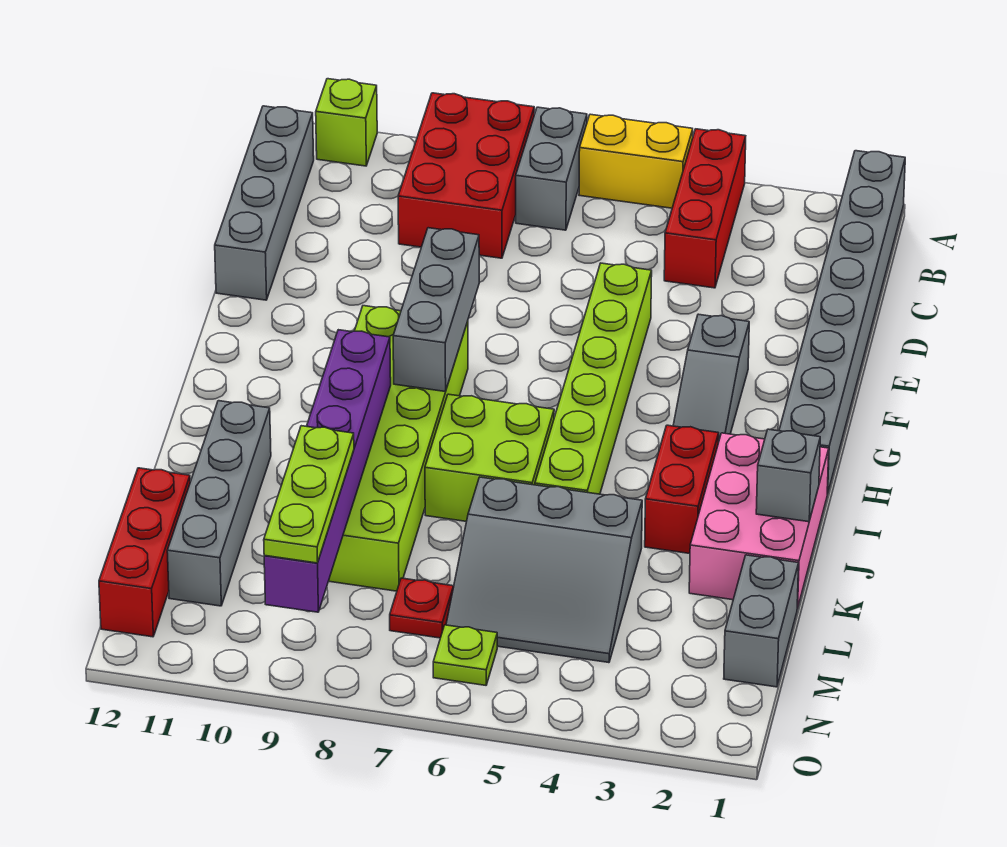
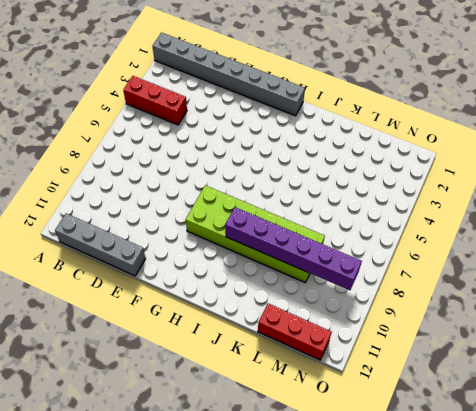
none -> yellow brick A5:A6 level 1
none -> grey brick A7:B7 level 1
none -> red brick A8:C9 level 1

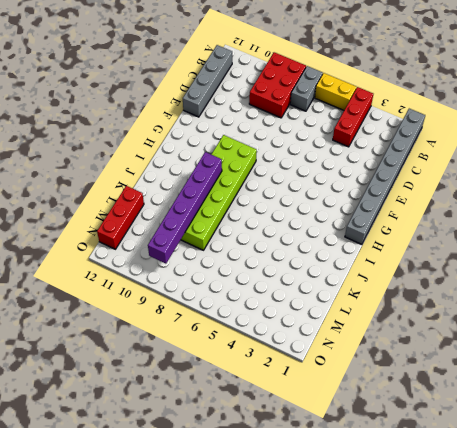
none -> lime brick A11 level 1
none -> lime brick E5:J5 level 1
none -> grey slope F3:H3 level 1 top F

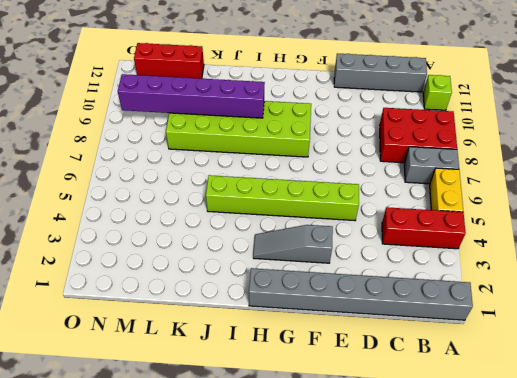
none -> pink brick I1:K2 level 1
none -> red brick I3:J3 level 1
none -> lime brick I6:J7 level 1

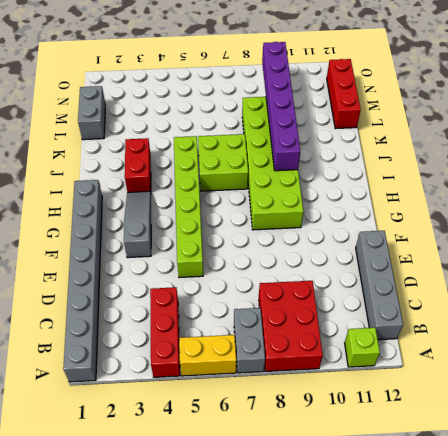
none -> pink brick I1:K2 level 1
none -> grey brick J11:M11 level 1
none -> grey slope K4:M6 level 1 top K

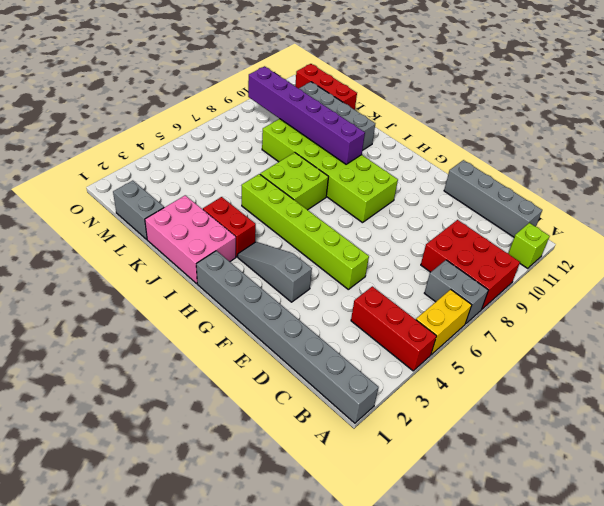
none -> grey slope K4:M6 level 1 top K
none -> red plate M7 level 1
none -> lime plate N6 level 1

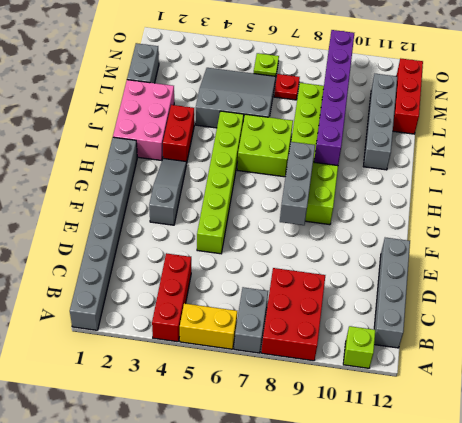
none -> grey brick J1 level 2
none -> lime plate L9:N9 level 3

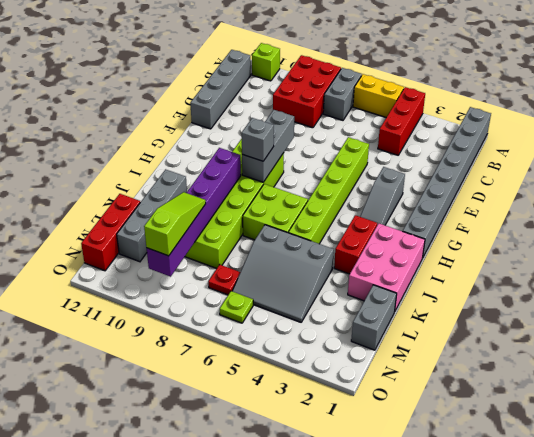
grey brick H8 level 3 -> grey brick J1 level 2
lime slope L9:N9 level 3 top N -> lime plate L9:N9 level 3

